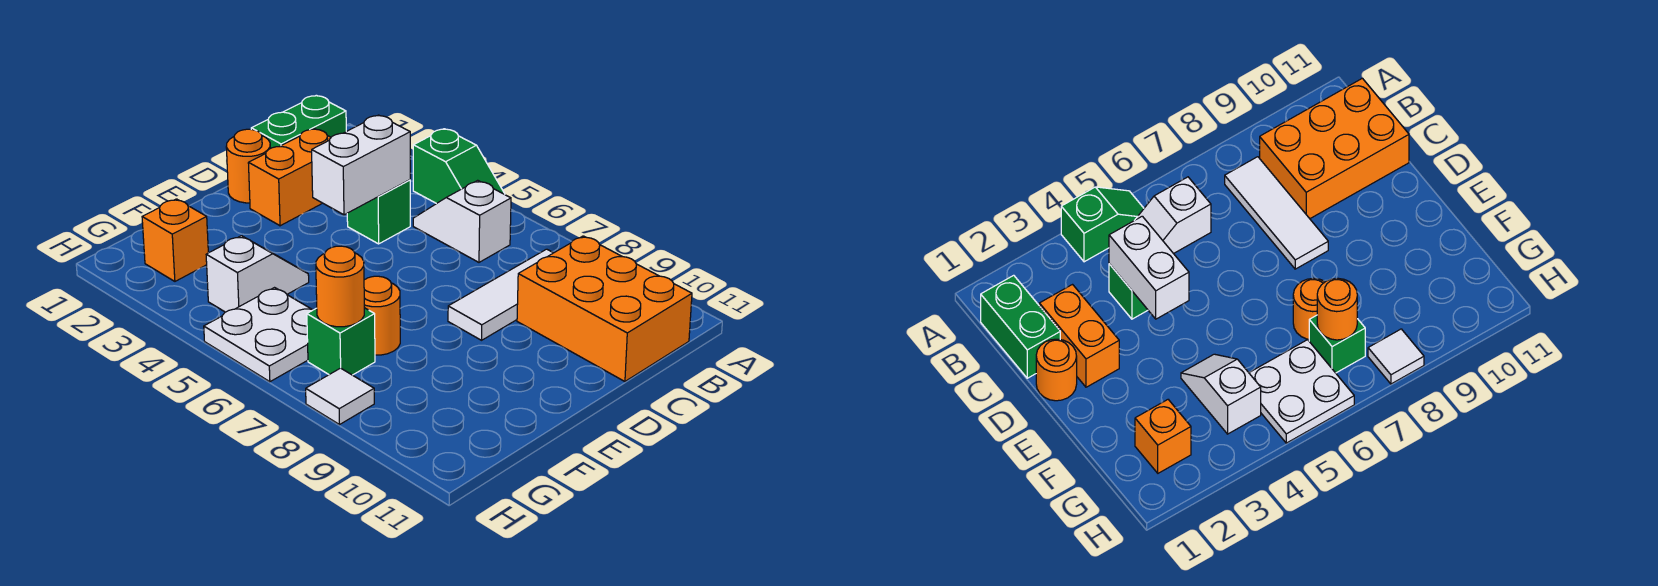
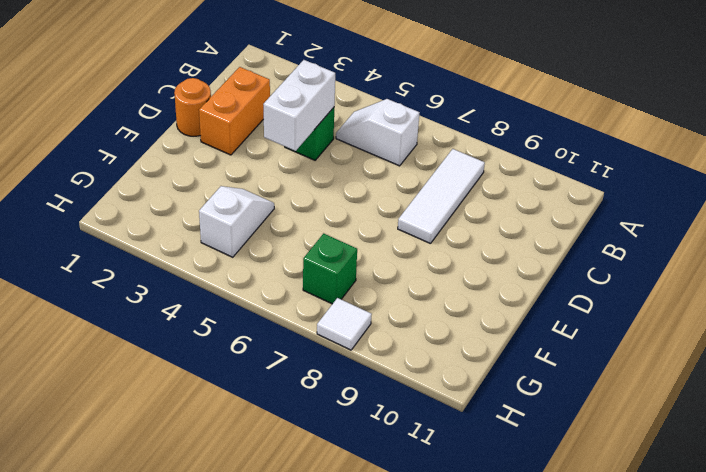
none -> green slope A4:A5 level 1 top 4
none -> green brick B1:C1 level 1
none -> orange brick B9:C11 level 1

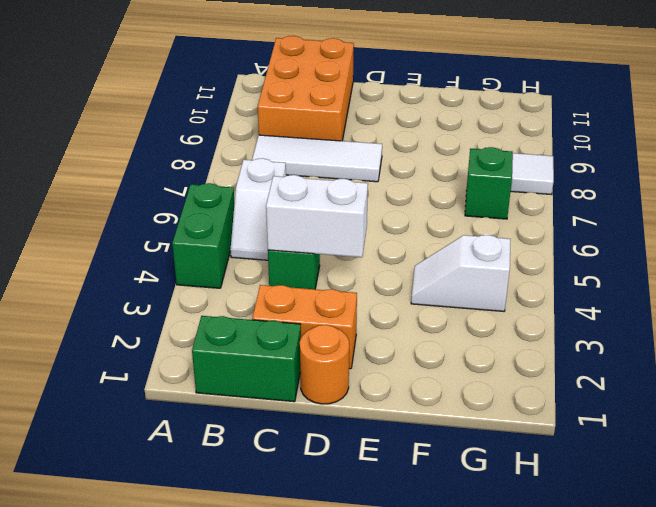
green brick A4:A5 level 1 -> green slope A4:A5 level 1 top 4
none -> orange round brick F7 level 1
none -> orange brick G2 level 1
none -> white plate G5:H6 level 1

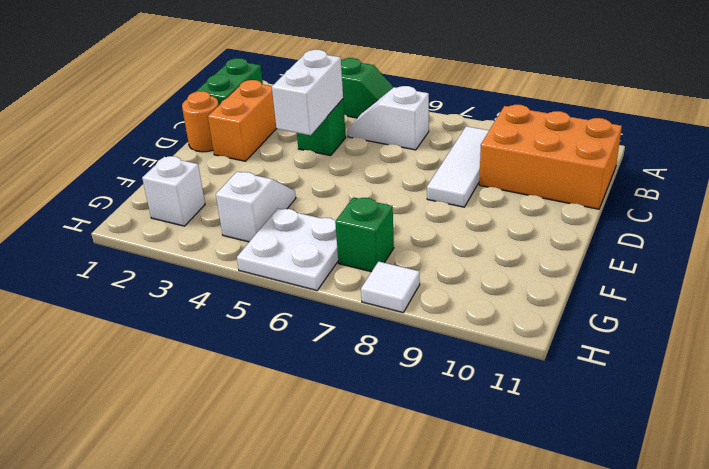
white brick G2 level 1 -> orange brick G2 level 1
none -> orange round brick F7 level 1
none -> orange round brick G7 level 2

